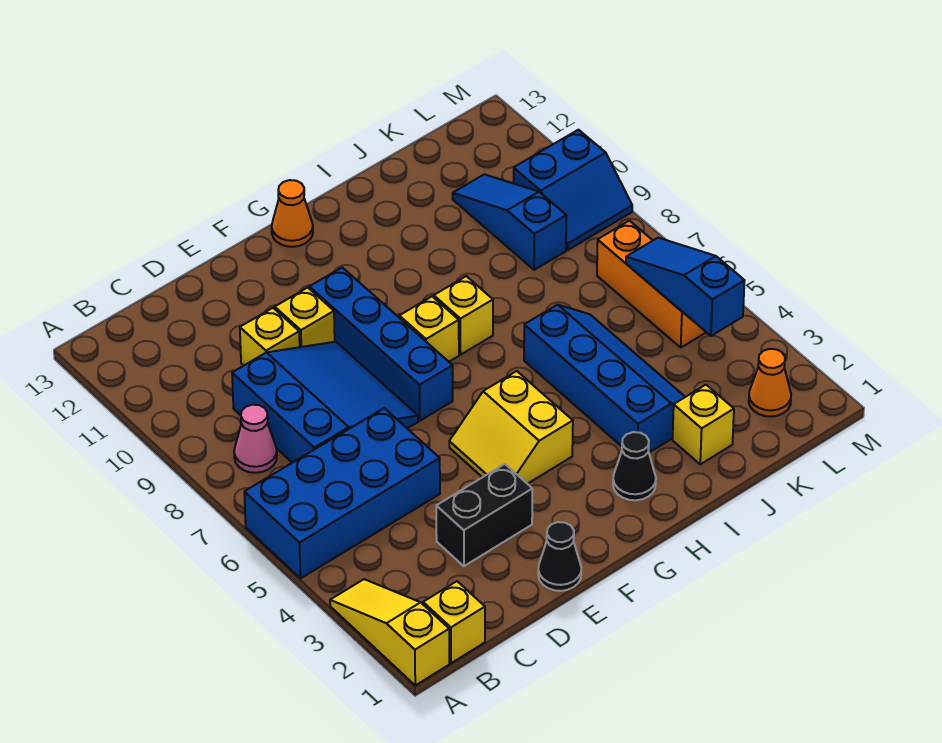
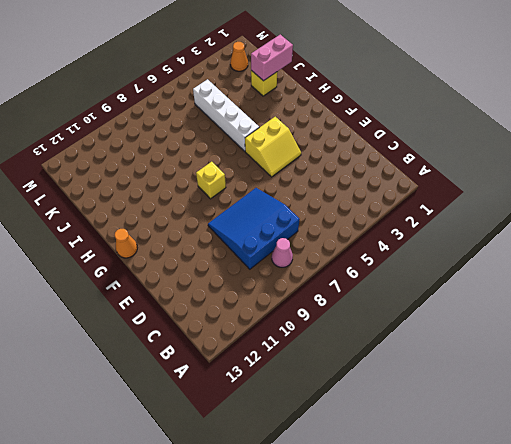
white brick H5:K5 level 1 -> blue slope I3:J6 level 1 top I
pink brick J1:J2 level 2 -> none
none -> yellow slope A1:A3 level 1 top 1
none -> blue brick A5:D6 level 1
none -> yellow brick B1 level 1

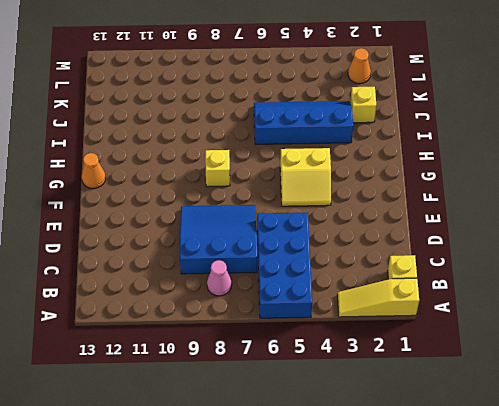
none -> black brick D3:E3 level 1
none -> yellow brick D10 level 1
none -> black cone E1 level 1

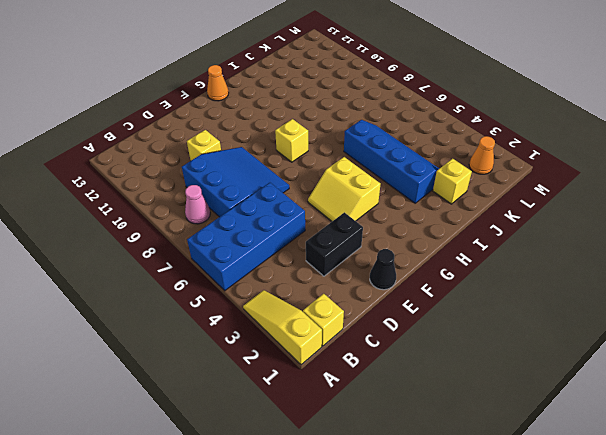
none -> yellow brick E10 level 1
none -> blue brick F7:F10 level 1
none -> black cone H2 level 1

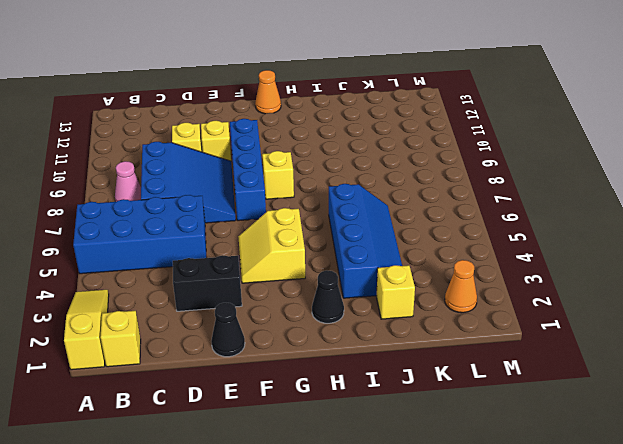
none -> yellow brick H8 level 1
none -> blue slope K9:K11 level 1 top 9
none -> orange brick L5:L7 level 1

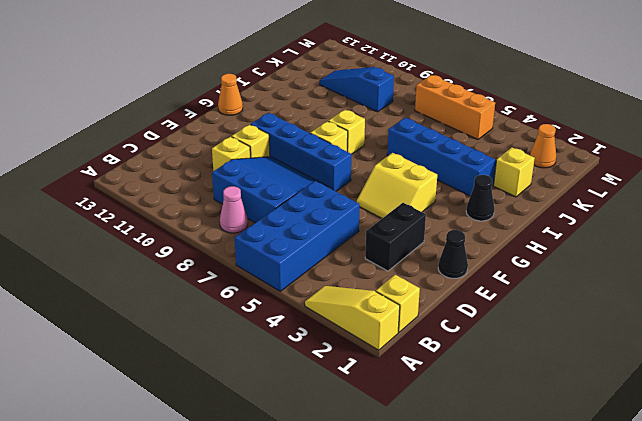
none -> blue slope L9:M10 level 1 top 10
none -> blue slope L4:L6 level 2 top 4

